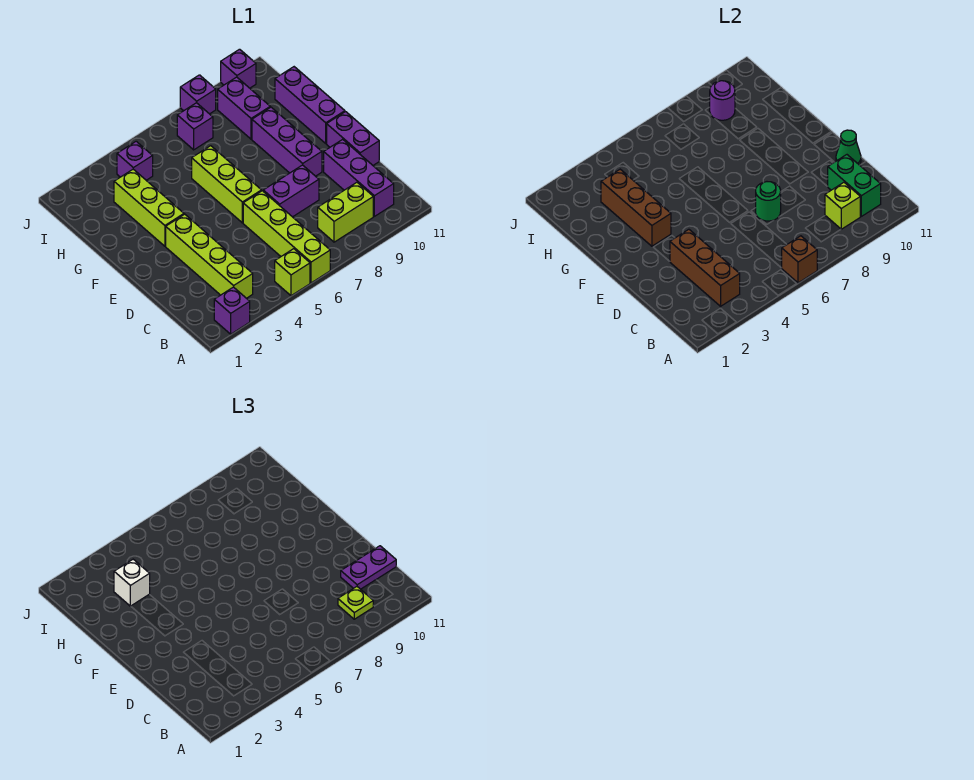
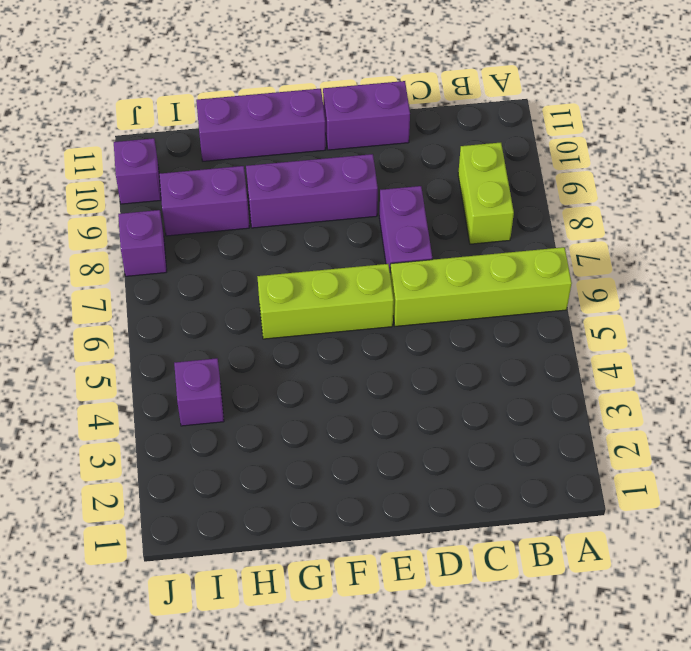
none -> purple brick A2 level 1
none -> lime brick A5 level 1
none -> lime brick B3:E3 level 1

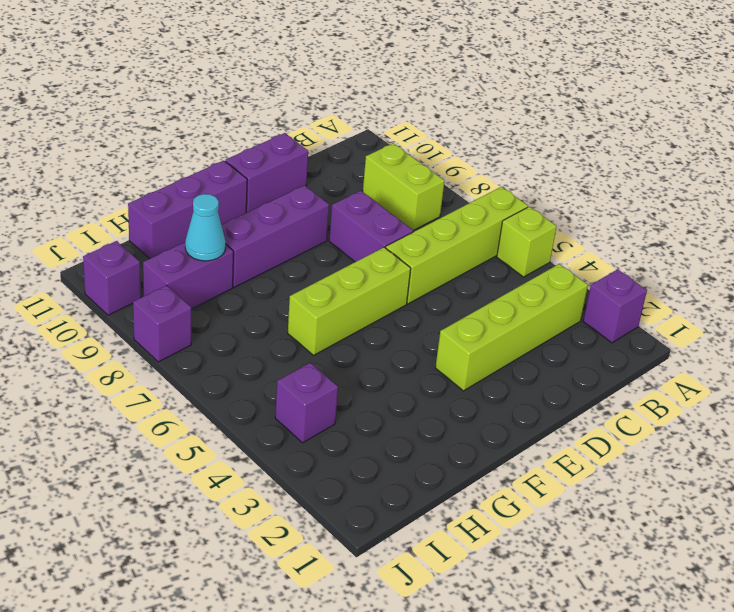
cyan cone H9 level 2 -> none
none -> purple brick B10:D10 level 1
none -> lime brick F3:H3 level 1
none -> purple brick I7 level 1

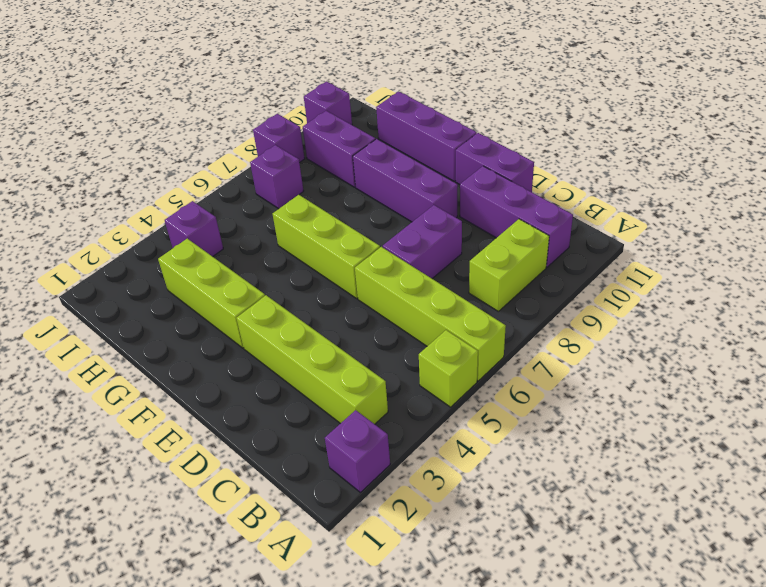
none -> brown brick A6 level 2
none -> brown brick B3:D3 level 2
none -> lime brick B9 level 2

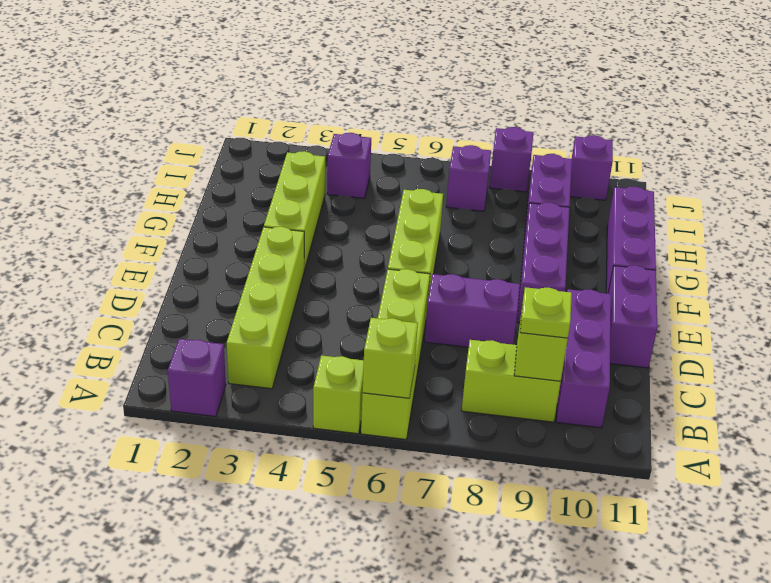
lime brick A6 level 2 -> brown brick A6 level 2
none -> brown brick B3:D3 level 2
none -> green brick B10:C10 level 2
none -> green round brick D7 level 2

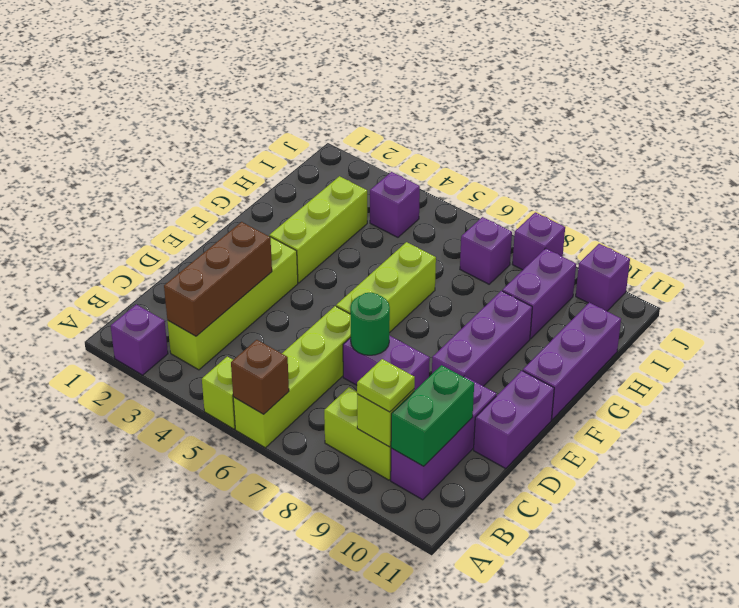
none -> green cone D11 level 2
none -> brown brick F3:H3 level 2
none -> purple round brick I9 level 2

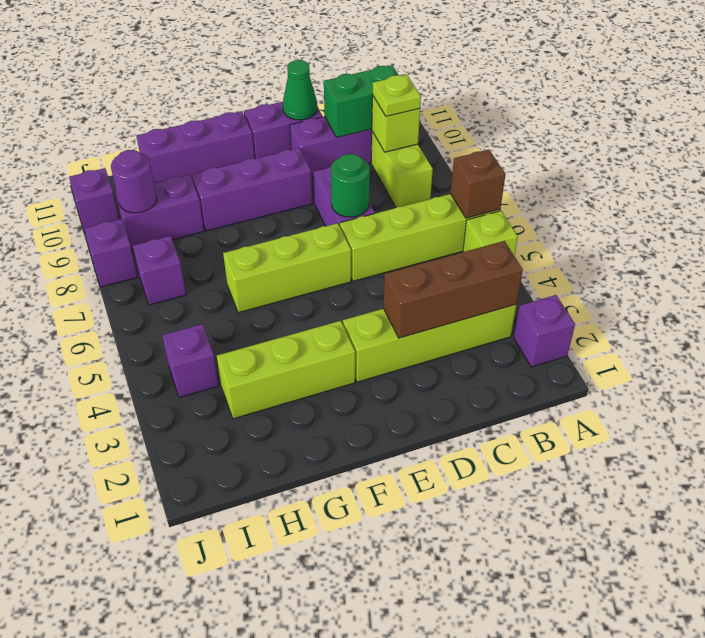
none -> brown brick F3:H3 level 2
none -> purple plate C10:C11 level 3
none -> white brick H3 level 3

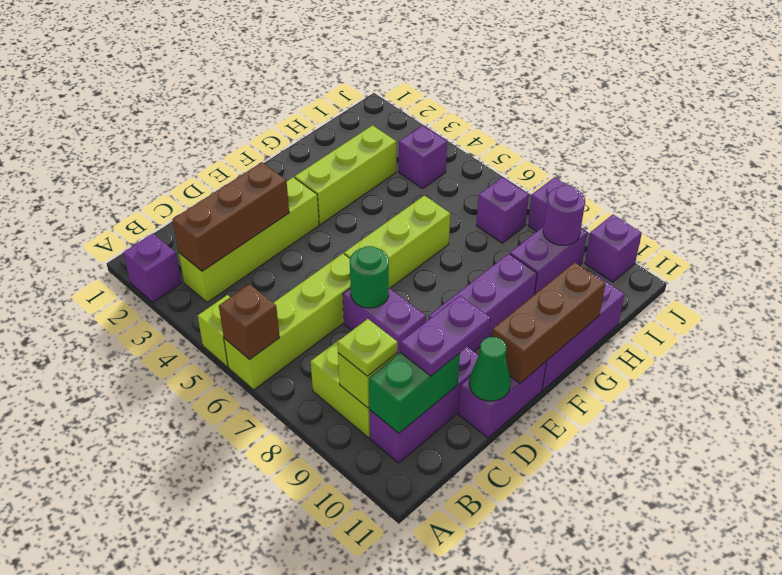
purple plate C10:D10 level 3 -> purple plate C10:C11 level 3
brown brick E11:G11 level 2 -> brown brick F3:H3 level 2
none -> white brick H3 level 3

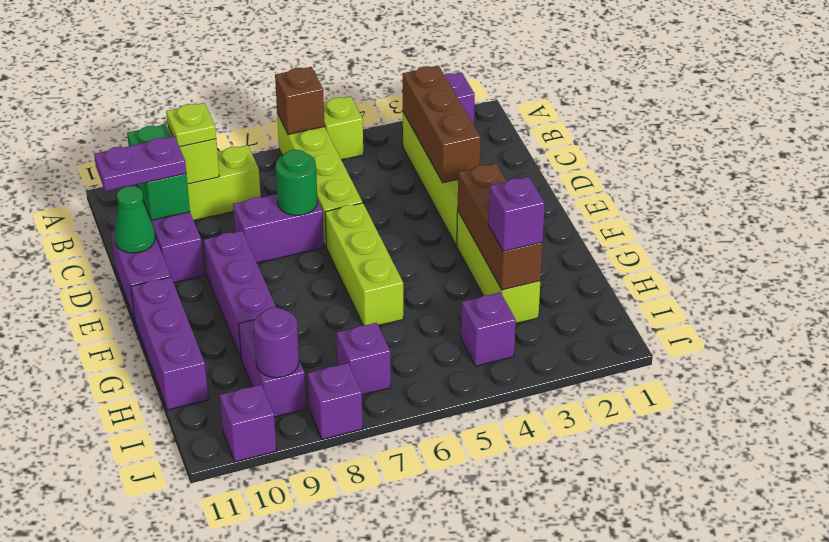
purple brick H3 level 3 -> white brick H3 level 3

